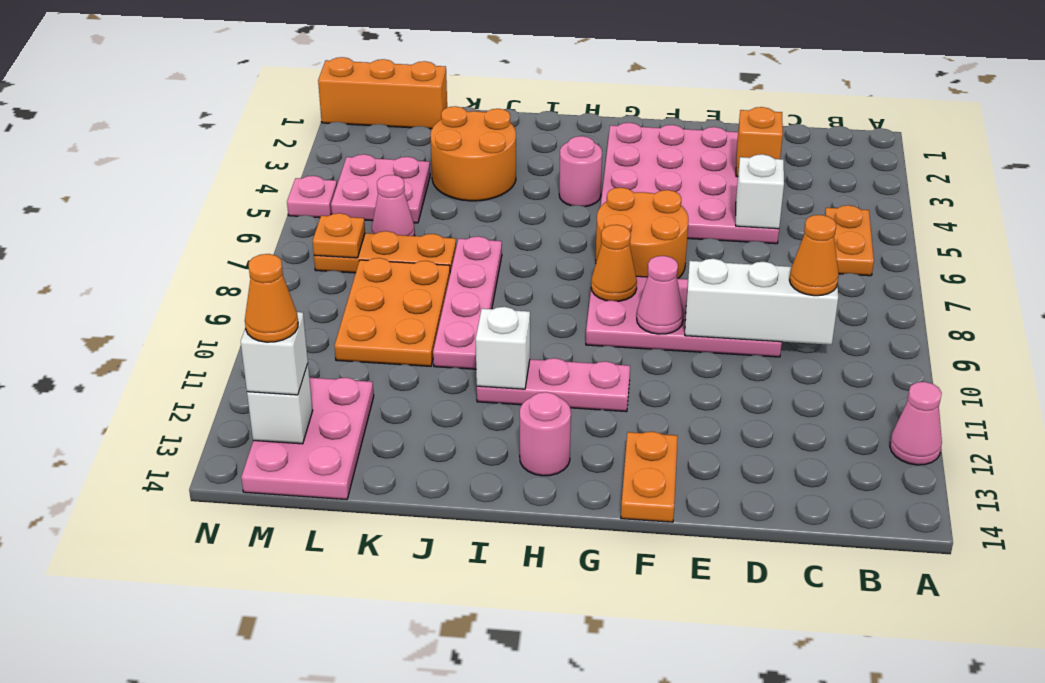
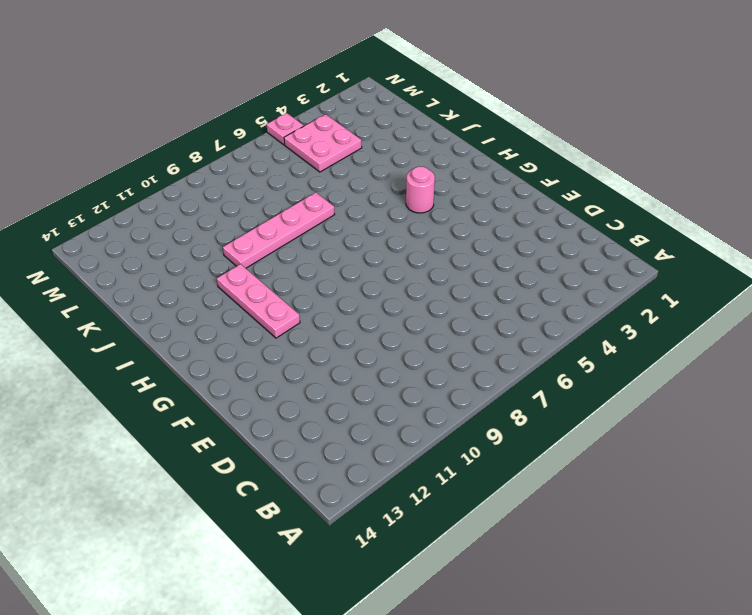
none -> pink cone A12 level 1
none -> orange plate B5:B6 level 1
none -> pink plate D2:G5 level 1

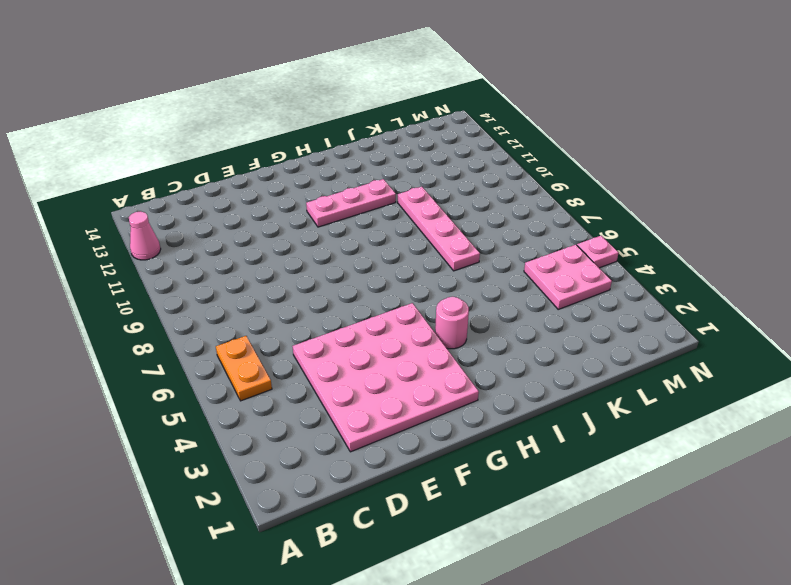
none -> pink plate D8:G9 level 1
none -> orange round brick F6:G7 level 1
none -> orange plate F13:F14 level 1

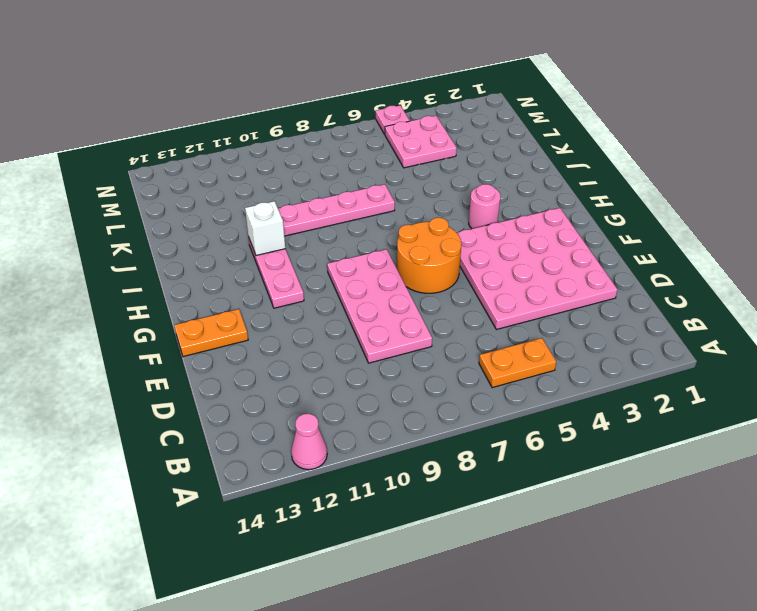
none -> pink round brick H13 level 1
none -> orange round brick J3:K4 level 1
none -> orange plate K7:M7 level 1

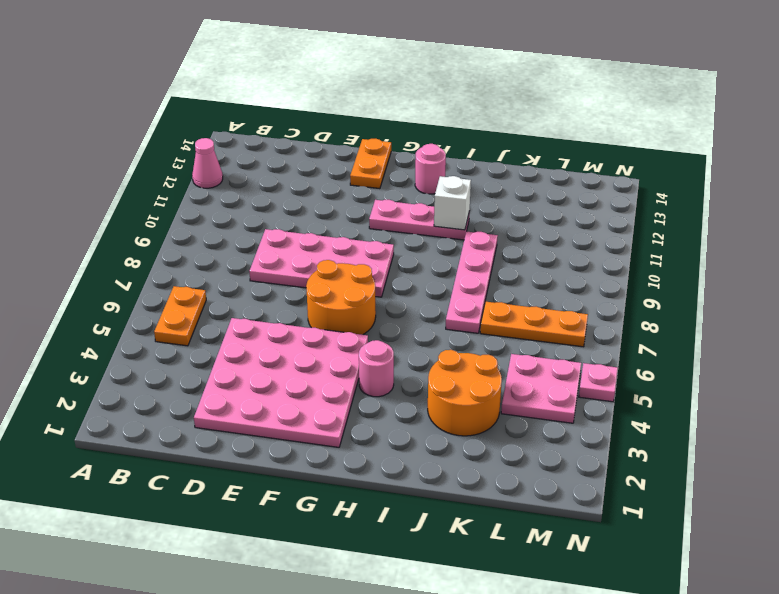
none -> orange plate K8:L10 level 1
none -> orange brick L1:N1 level 1
none -> pink cone L6 level 1

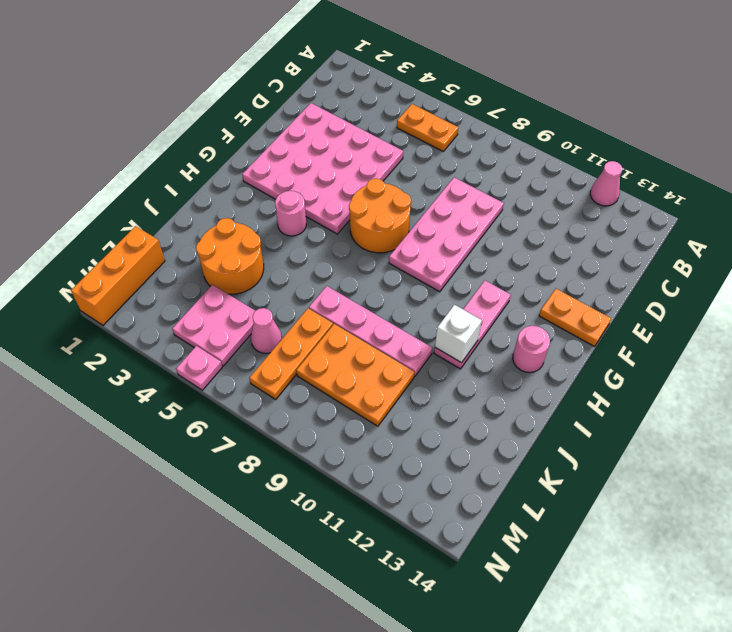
none -> pink plate L12:M14 level 1
none -> white brick C9:E9 level 2
none -> orange brick D3 level 2

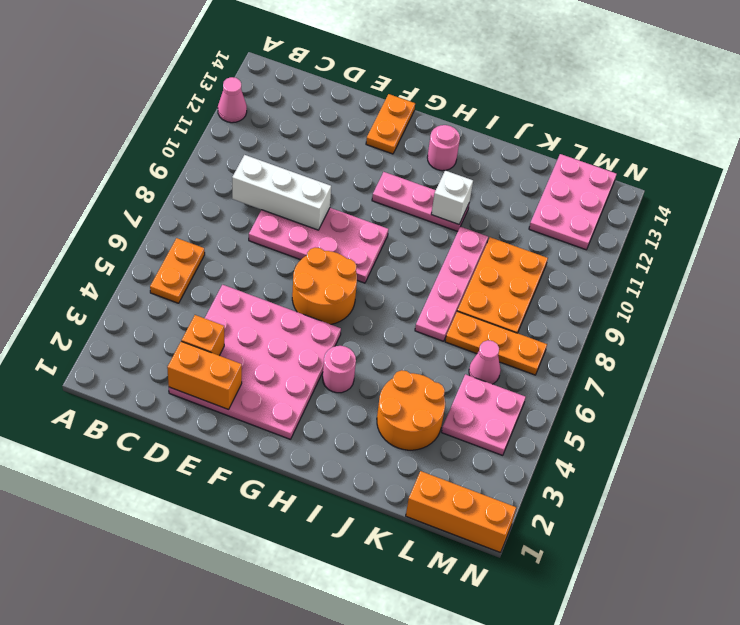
orange brick D2:E2 level 2 -> none
none -> pink plate N5 level 1
none -> white brick D5 level 2
none -> pink cone F9 level 2

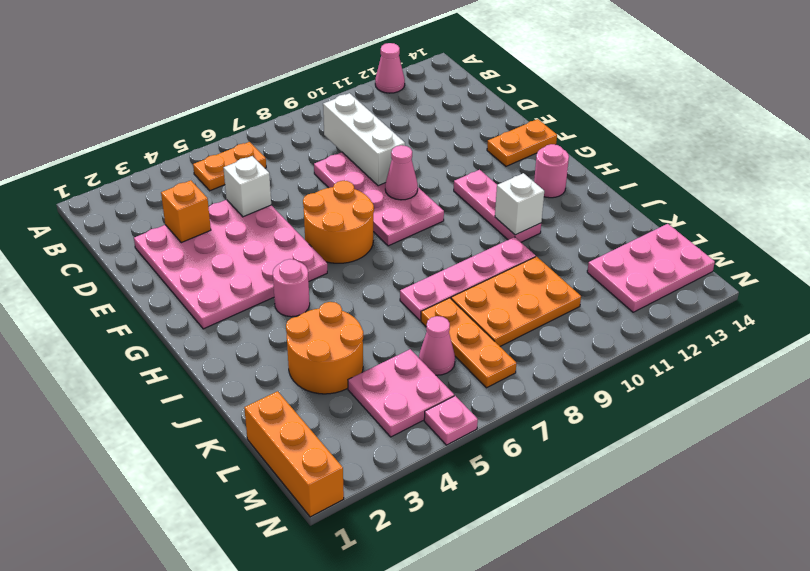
none -> orange cone G8 level 2
none -> orange plate M7 level 2
none -> white brick M13 level 2

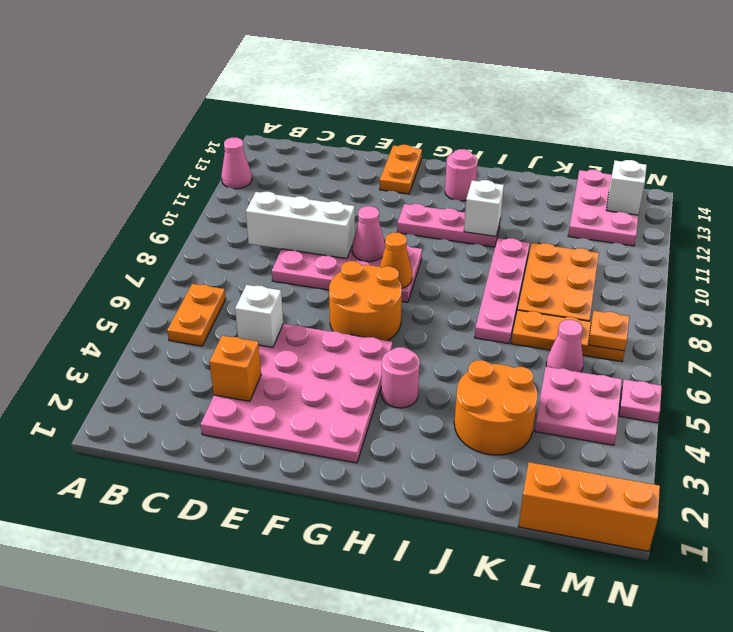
none -> orange cone C9 level 3
none -> white brick M13 level 3
none -> orange cone M13 level 4

